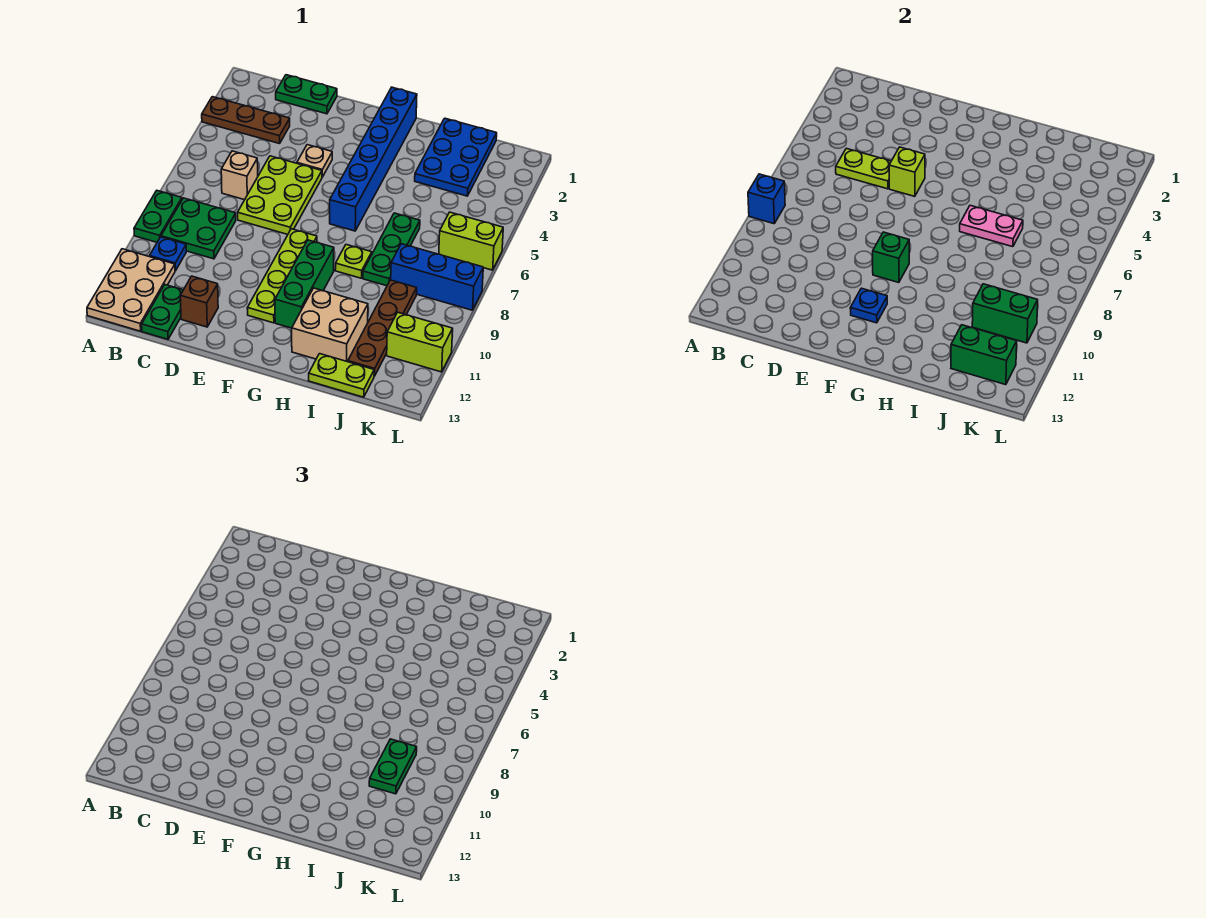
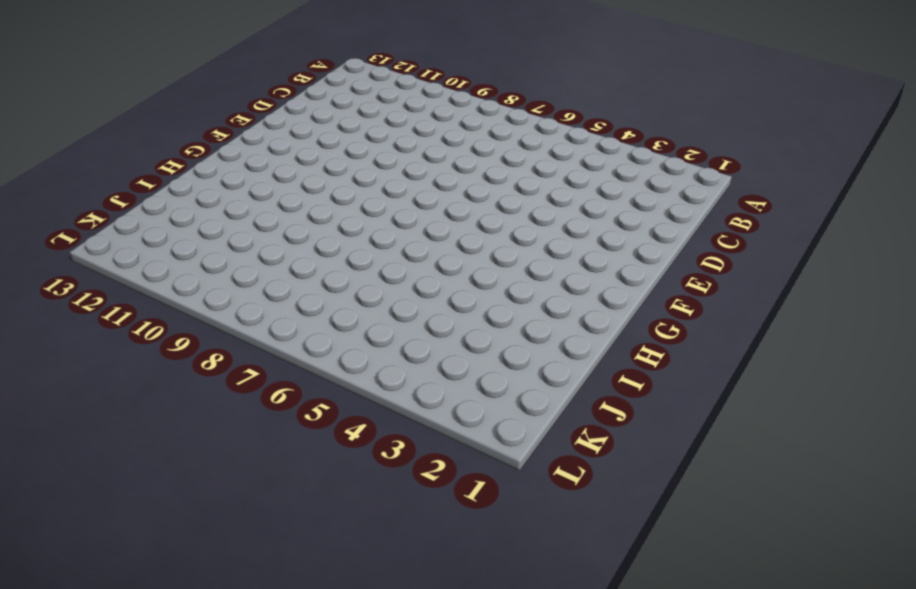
none -> brown plate A3:C3 level 1
none -> green plate A8:A9 level 1
none -> tan plate A11:B13 level 1
none -> green plate B8:C9 level 1

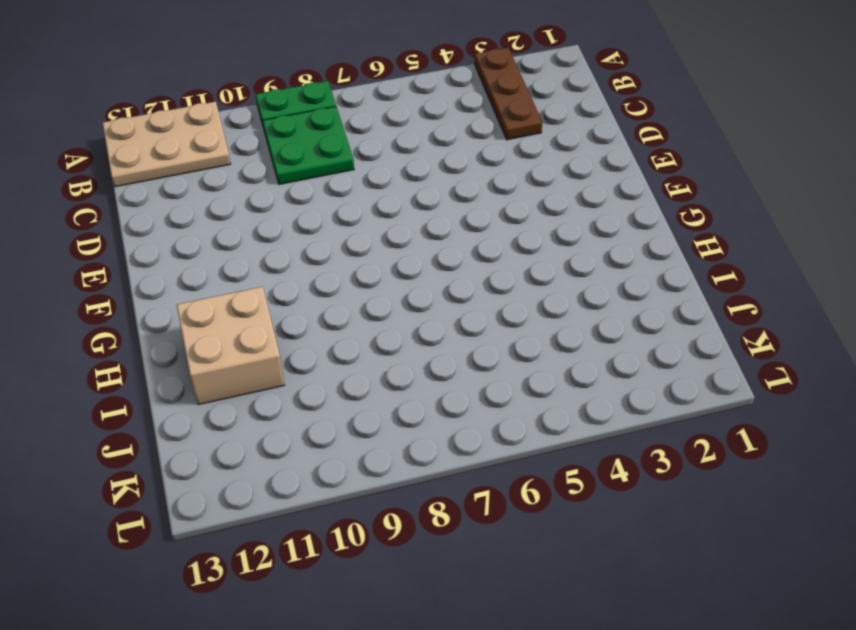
none -> blue plate B10 level 1
none -> green plate C1:D1 level 1
none -> tan brick C6 level 1
none -> green plate C12:C13 level 1

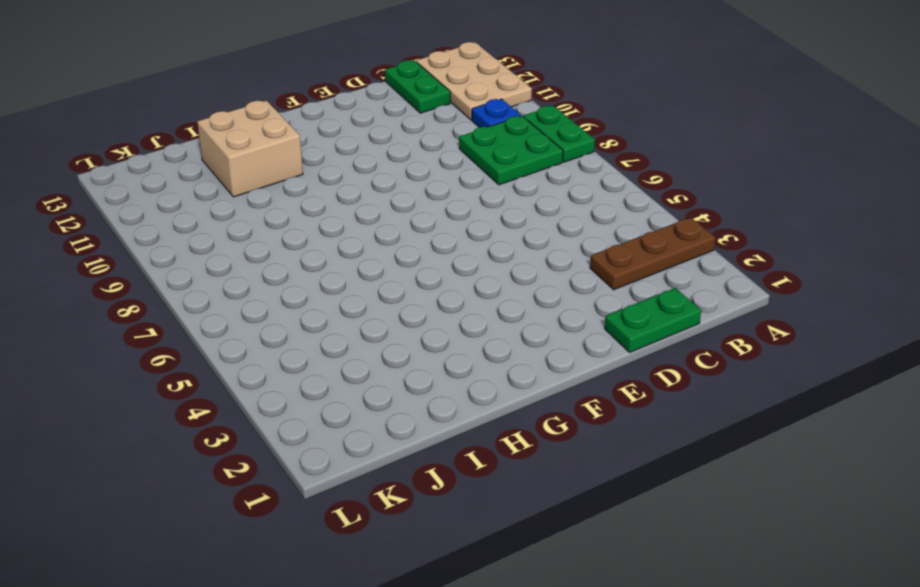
none -> tan brick C6 level 1
none -> lime plate D5:E7 level 1
none -> brown brick D12 level 1
none -> tan plate E4 level 1

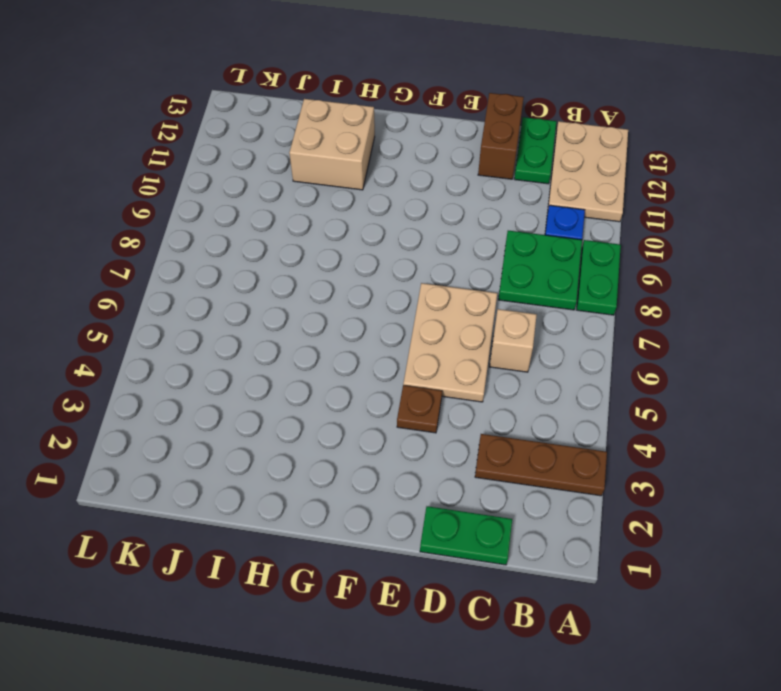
tan plate D5:E7 level 1 -> lime plate D5:E7 level 1
brown brick D12:D13 level 1 -> brown brick D12 level 1
brown plate E4 level 1 -> tan plate E4 level 1
none -> lime plate F8:F11 level 1
none -> blue brick G1:G6 level 1
none -> green brick G9:G11 level 1
none -> lime plate H8 level 1

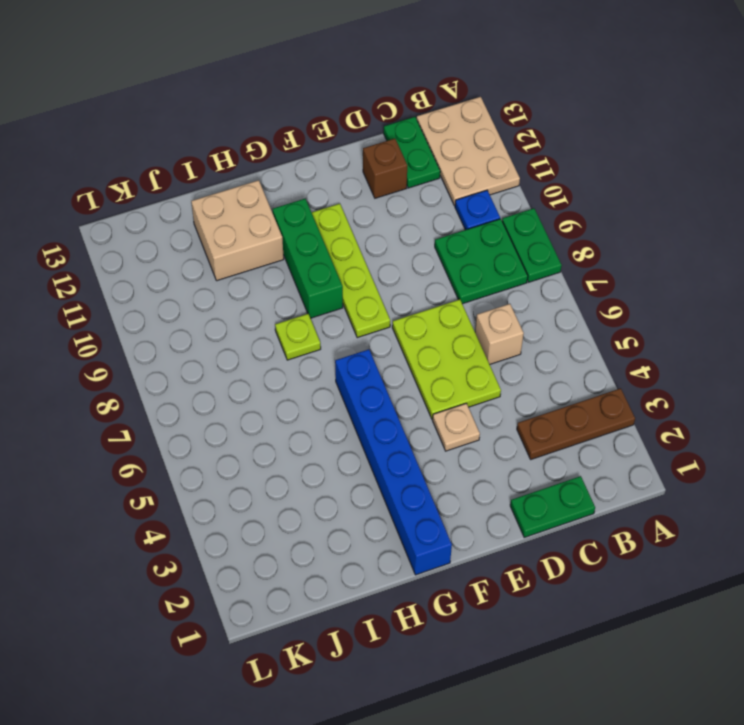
none -> blue plate I1:J3 level 1
none -> green plate I6:I8 level 1
none -> lime plate I13:J13 level 1
none -> blue brick J8:L8 level 1

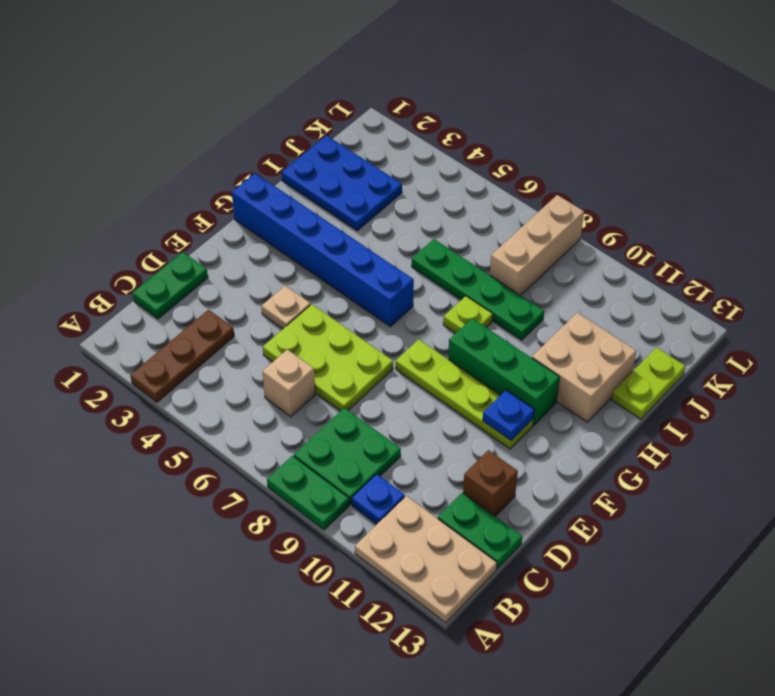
green plate I6:I9 level 1 -> green plate I6:I8 level 1
tan brick J8:L8 level 1 -> blue brick J8:L8 level 1
none -> brown plate J9:J12 level 1
none -> lime brick K6:L6 level 1
none -> lime brick K11:L11 level 1
none -> blue brick A8 level 2

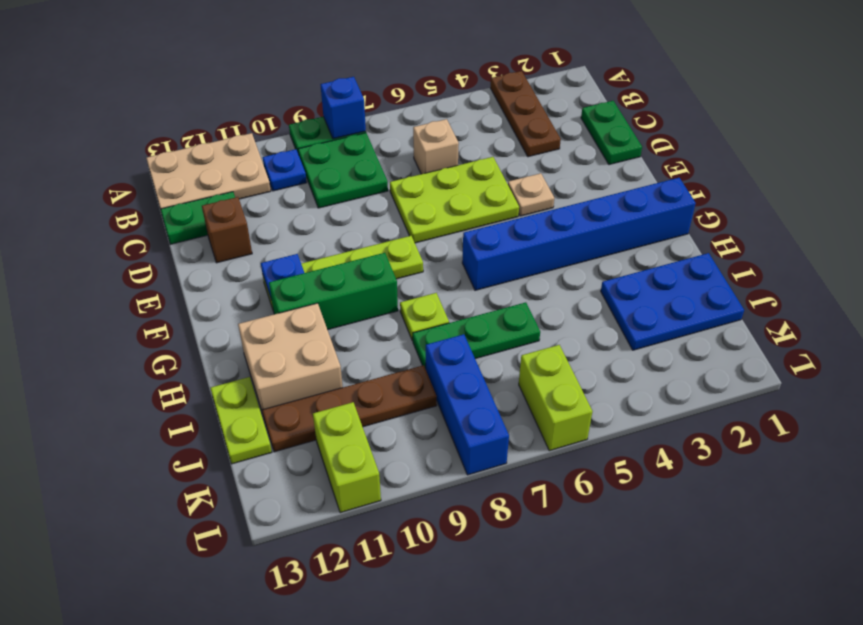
none -> lime plate C5:D5 level 2
none -> lime brick E5 level 2
none -> green brick F9 level 2
none -> pink plate H6:I6 level 2

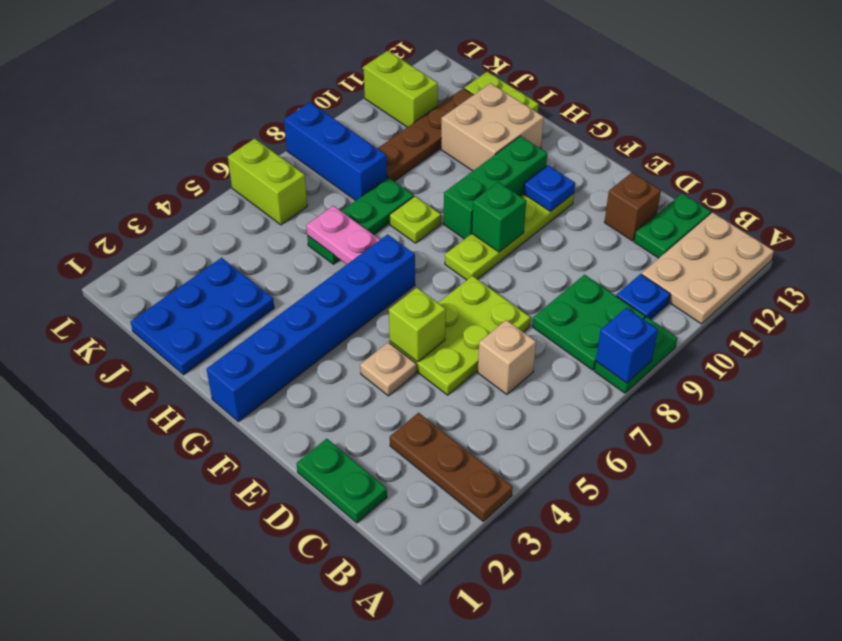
none -> lime plate C5:D5 level 2
none -> green brick J10:K10 level 2
none -> green brick J12:K12 level 2
none -> green plate J9:J10 level 3

